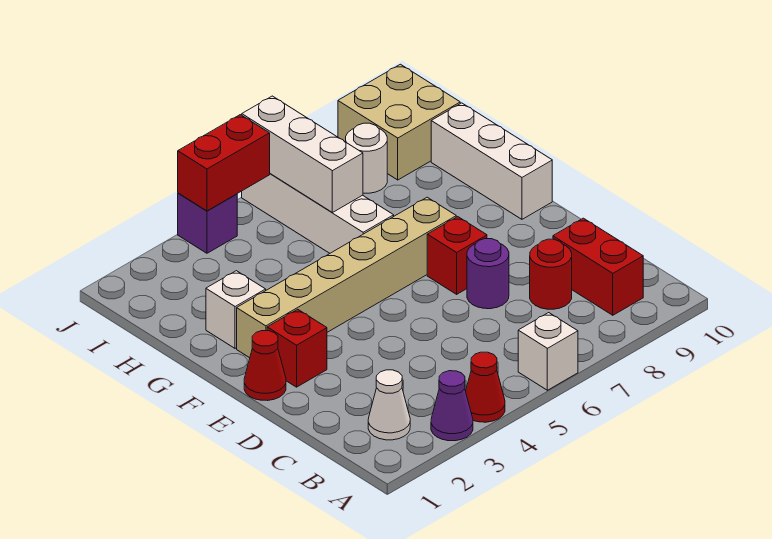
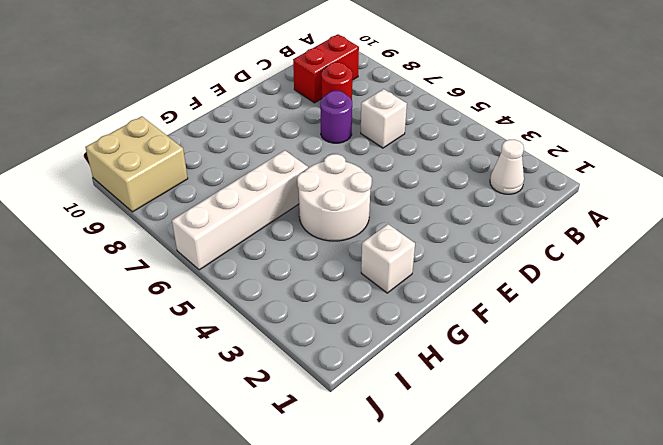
white brick C6 level 1 -> white brick A6 level 1
white round brick F4:G5 level 1 -> tan brick F2:F7 level 1
none -> purple cone A3 level 1
none -> red cone A4 level 1
none -> red cone E1 level 1

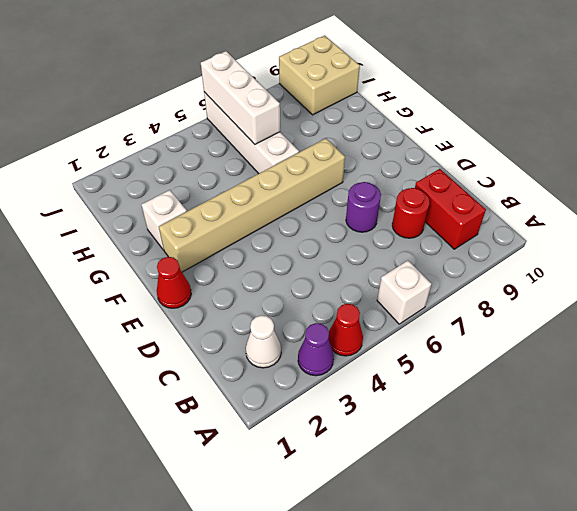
none -> red brick E2 level 1
none -> red brick E7 level 1
none -> white brick F10:H10 level 1

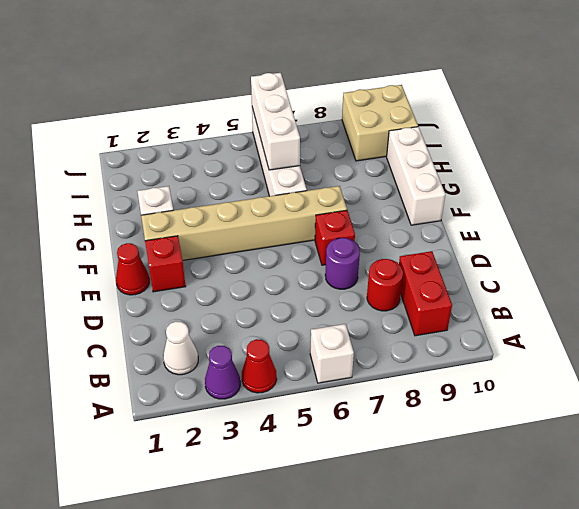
none -> white round brick I8 level 1
none -> purple brick J4 level 1
none -> red brick J4:J5 level 2

